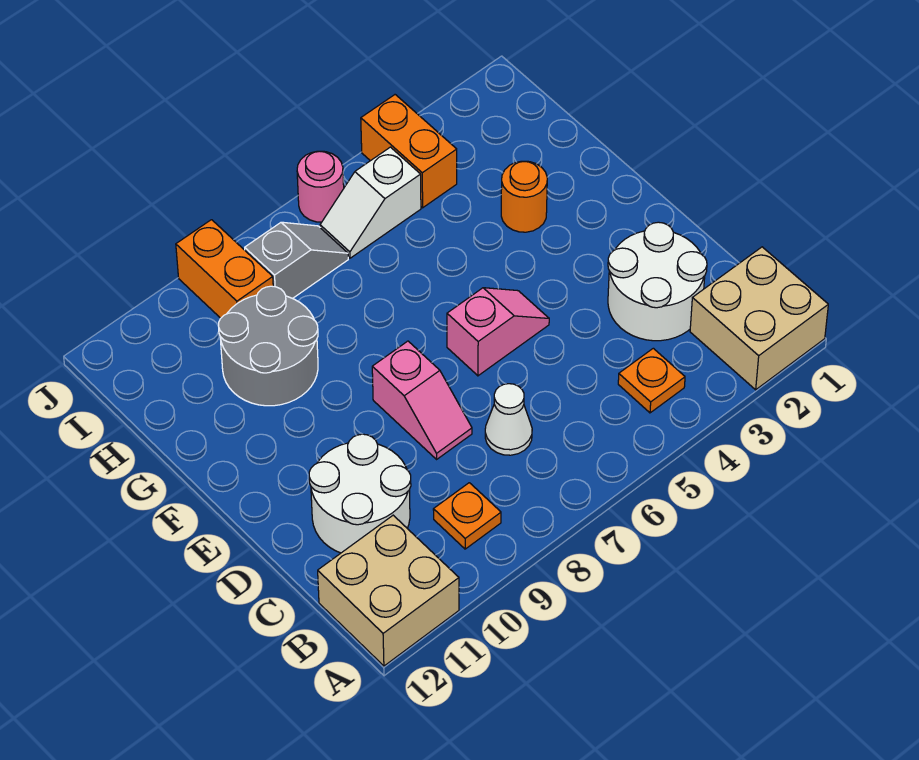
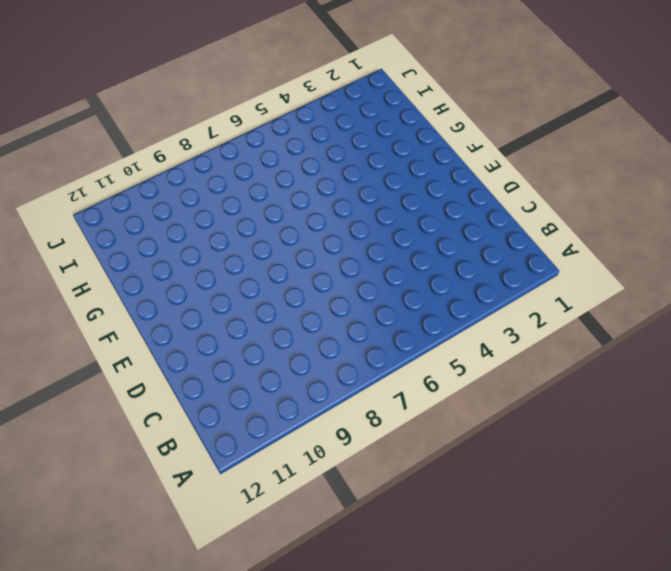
none -> tan brick A1:B2 level 1
none -> tan brick A11:B12 level 1
none -> orange plate B4 level 1

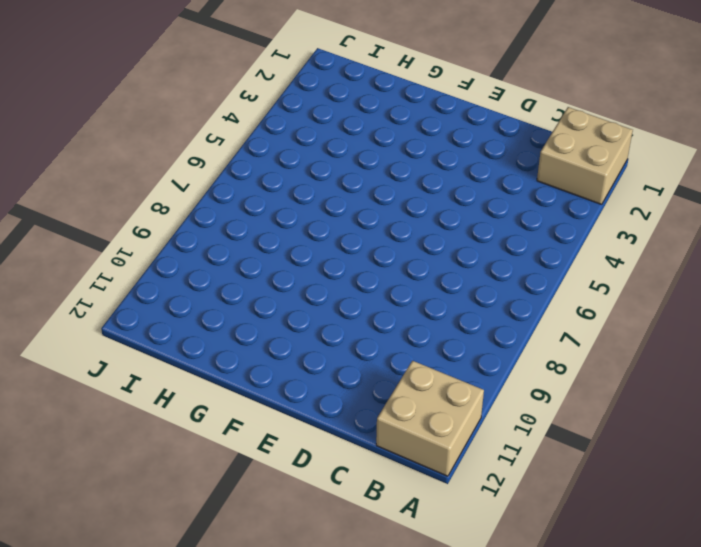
none -> orange plate B4 level 1
none -> orange plate B9 level 1
none -> white round brick C2:D3 level 1

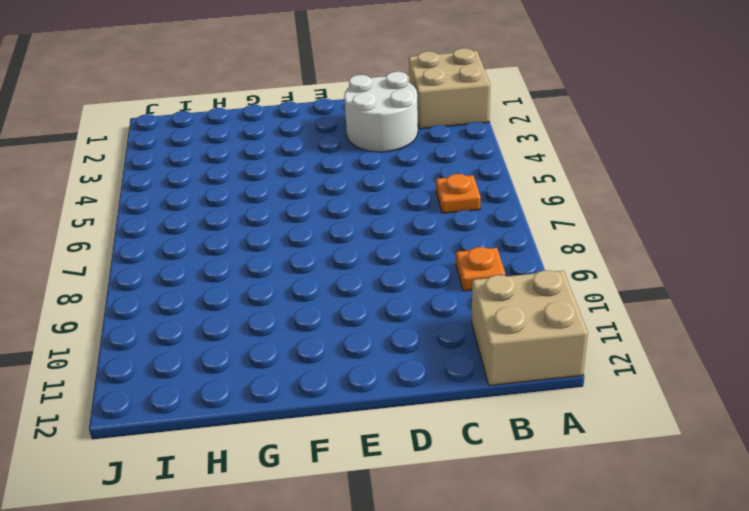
orange plate B6 level 1 -> orange plate B4 level 1
none -> white cone C7 level 1
none -> white round brick C10:D11 level 1
none -> pink slope D8:E8 level 1 top E

